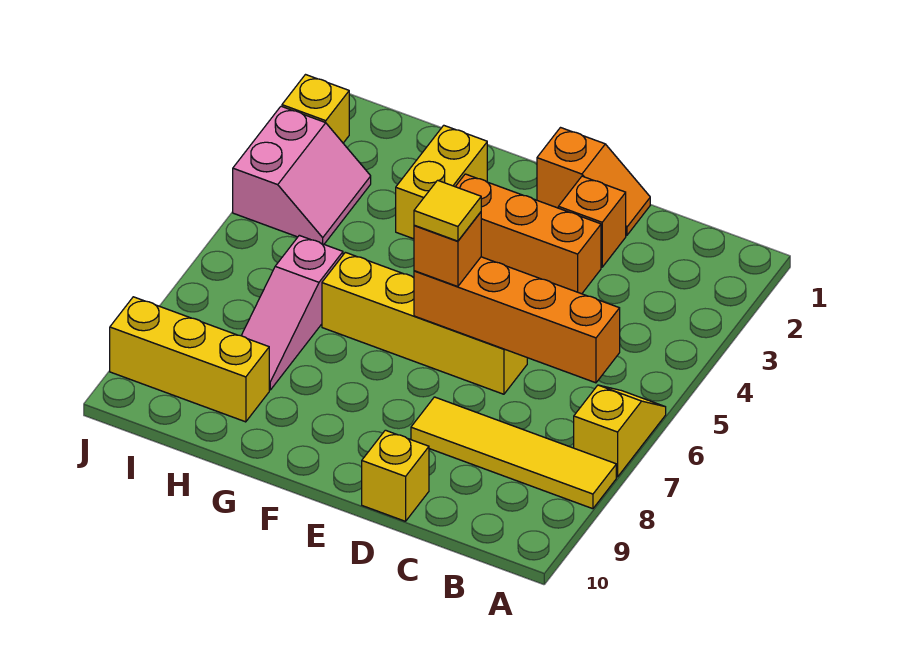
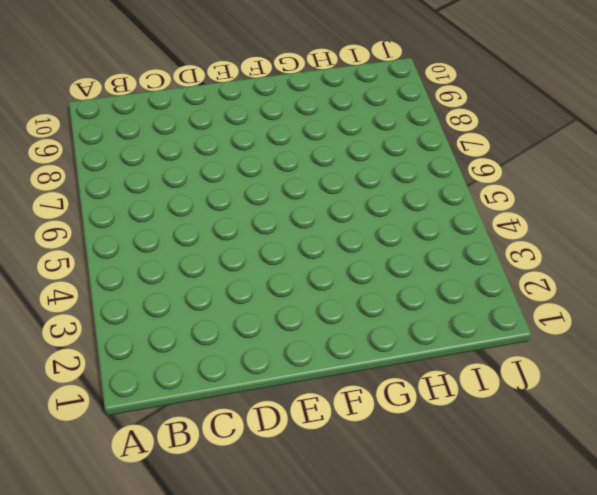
none -> yellow slope A6:A7 level 1 top 7
none -> yellow tile A8:D8 level 1
none -> orange slope D1:E1 level 1 top E

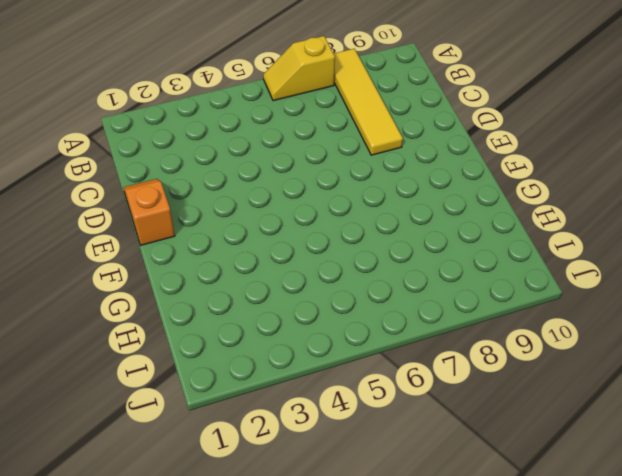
none -> orange brick D2 level 1
none -> orange brick D3:F3 level 1
none -> yellow brick D6:G6 level 1

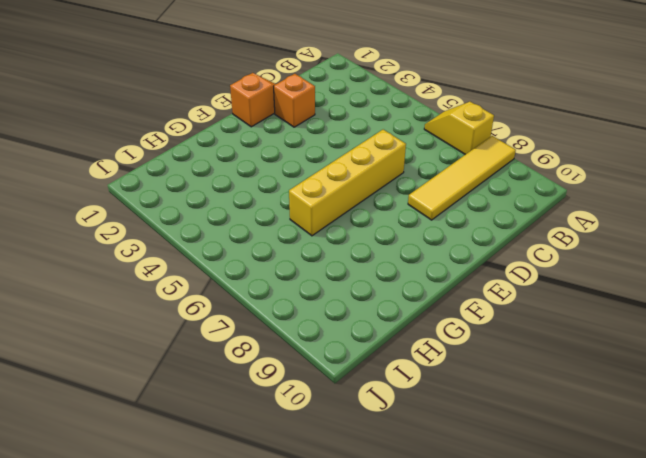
none -> orange brick D3:F3 level 1
none -> yellow brick D10 level 1
none -> yellow brick G2:G3 level 1

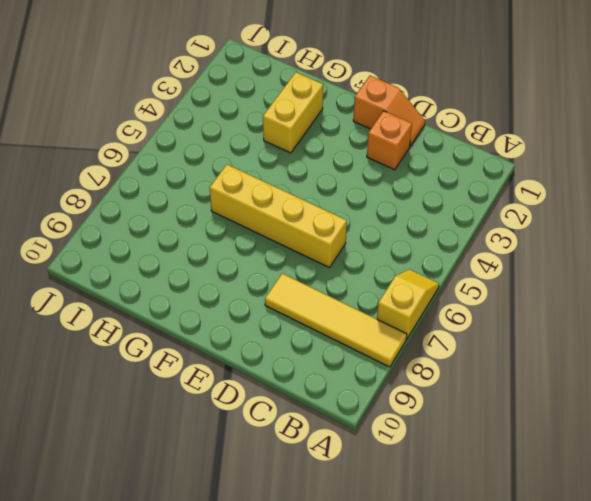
none -> orange brick D3:F3 level 1
none -> yellow brick D10 level 1
none -> pink slope H6:H8 level 1 top 6

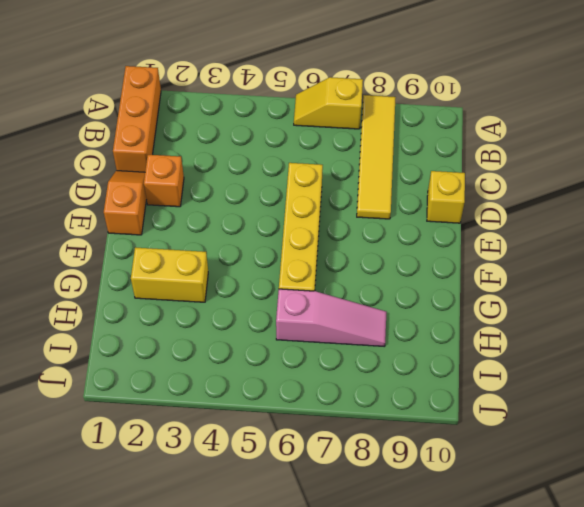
orange brick A1:C1 level 1 -> orange brick D3:F3 level 1
none -> yellow brick H9:J9 level 1
none -> pink slope I3:J4 level 1 top J
none -> yellow brick J2 level 1

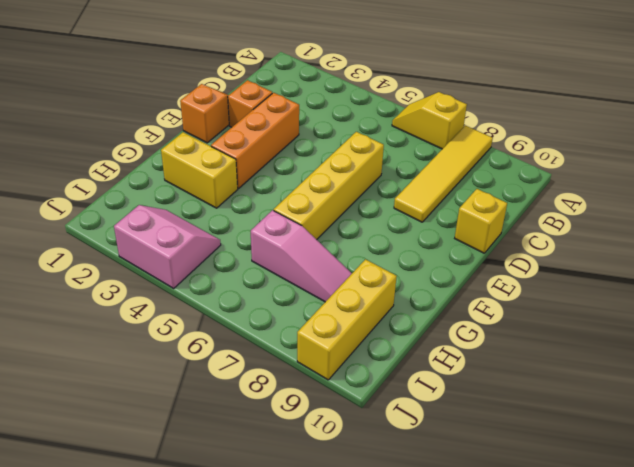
none -> yellow brick J2 level 1
none -> orange brick B6:E6 level 2
none -> orange brick E6 level 3

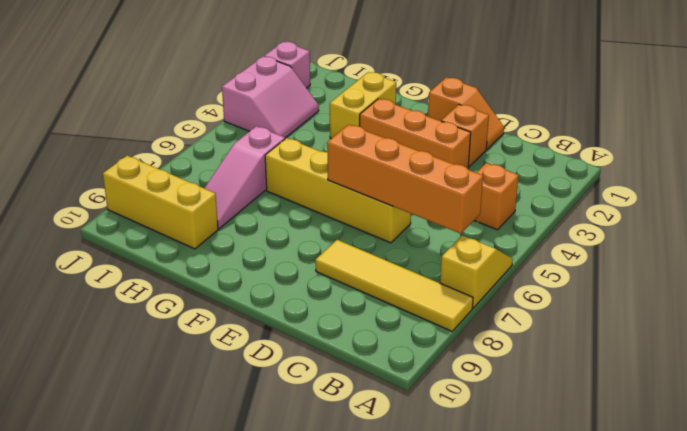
orange brick B4 level 1 -> orange brick E6 level 3
pink brick J2 level 1 -> yellow brick J2 level 1
none -> yellow brick D10 level 1
none -> yellow tile E6 level 4

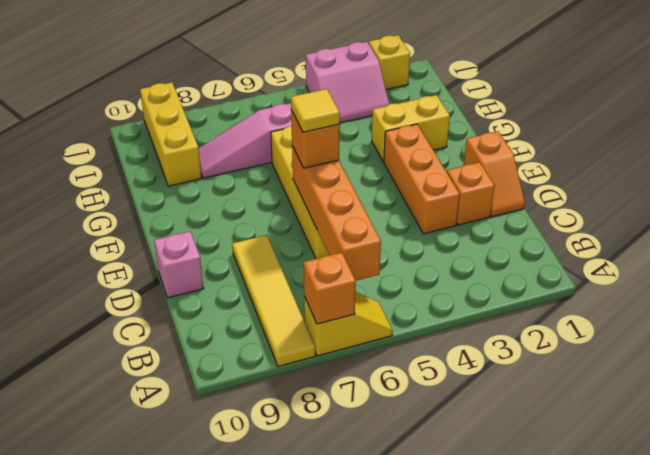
orange brick A7 level 2 -> none
pink brick D10 level 1 -> yellow brick D10 level 1

